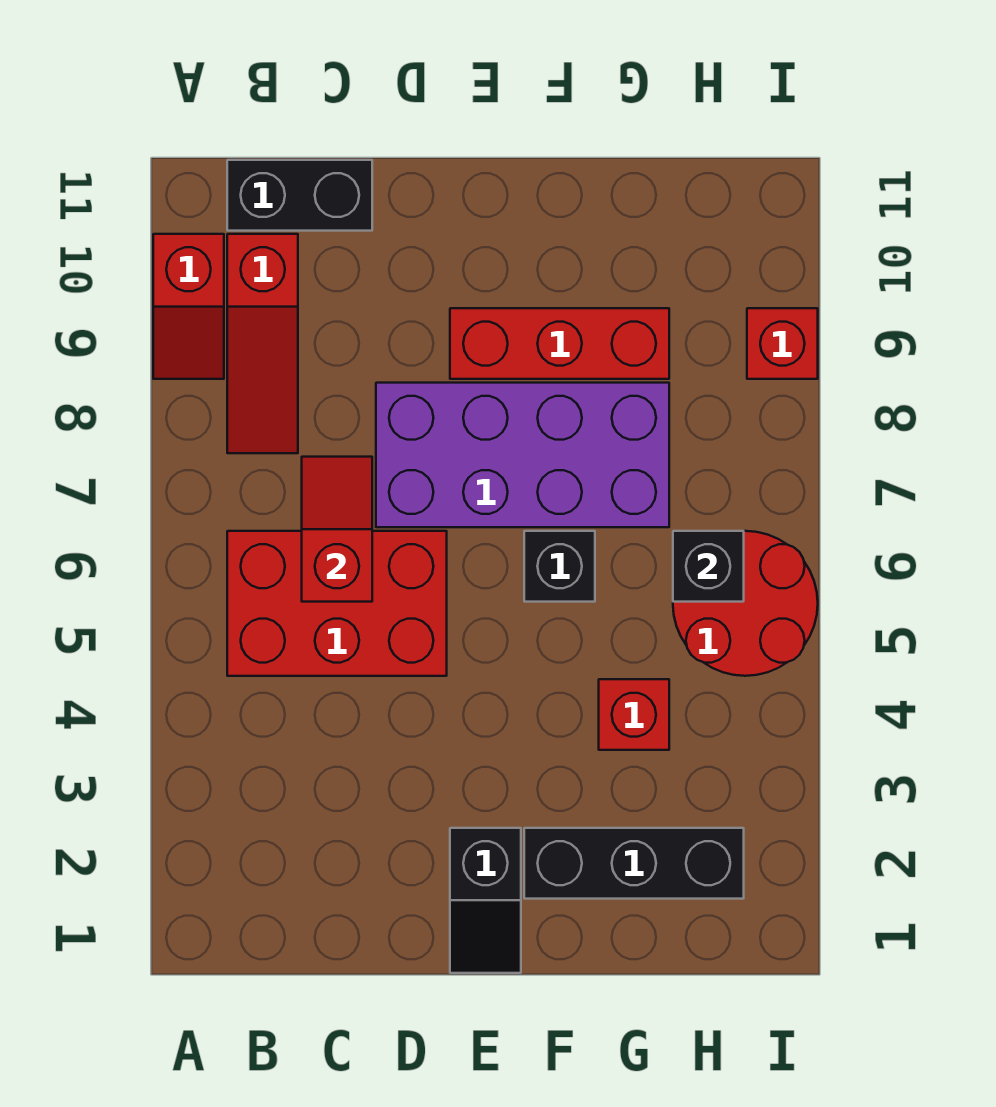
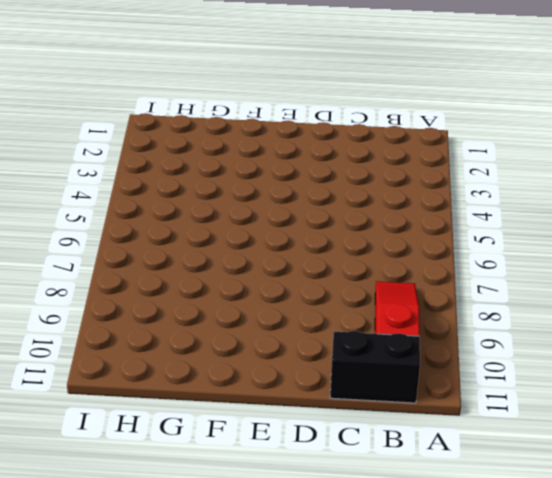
none -> red slope A9:A10 level 1 top 10
none -> red brick B5:D6 level 1
none -> purple brick D7:G8 level 1

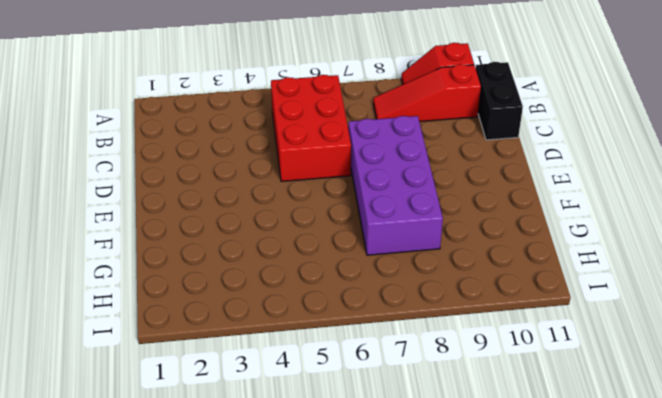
none -> black slope E1:E2 level 1 top 2
none -> red brick E9:G9 level 1
none -> black brick F2:H2 level 1

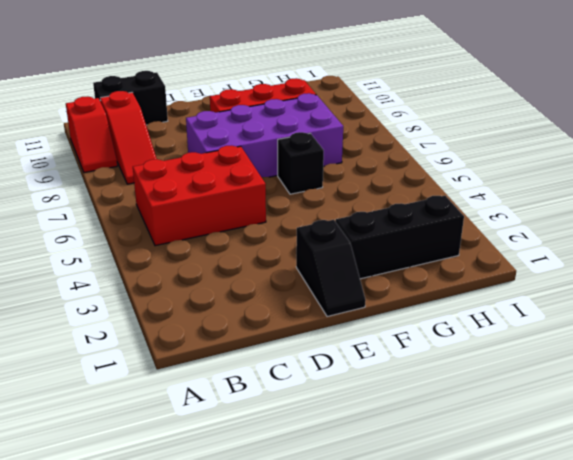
none -> red brick G4 level 1
none -> red round brick H5:I6 level 1
none -> red brick I9 level 1

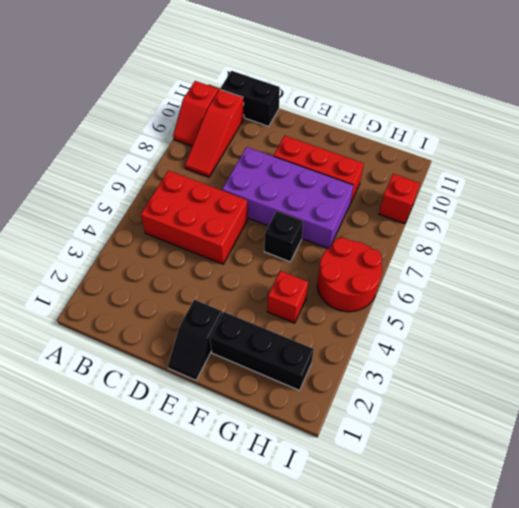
none -> red slope C6:C7 level 2 top 6
none -> black brick H6 level 2

